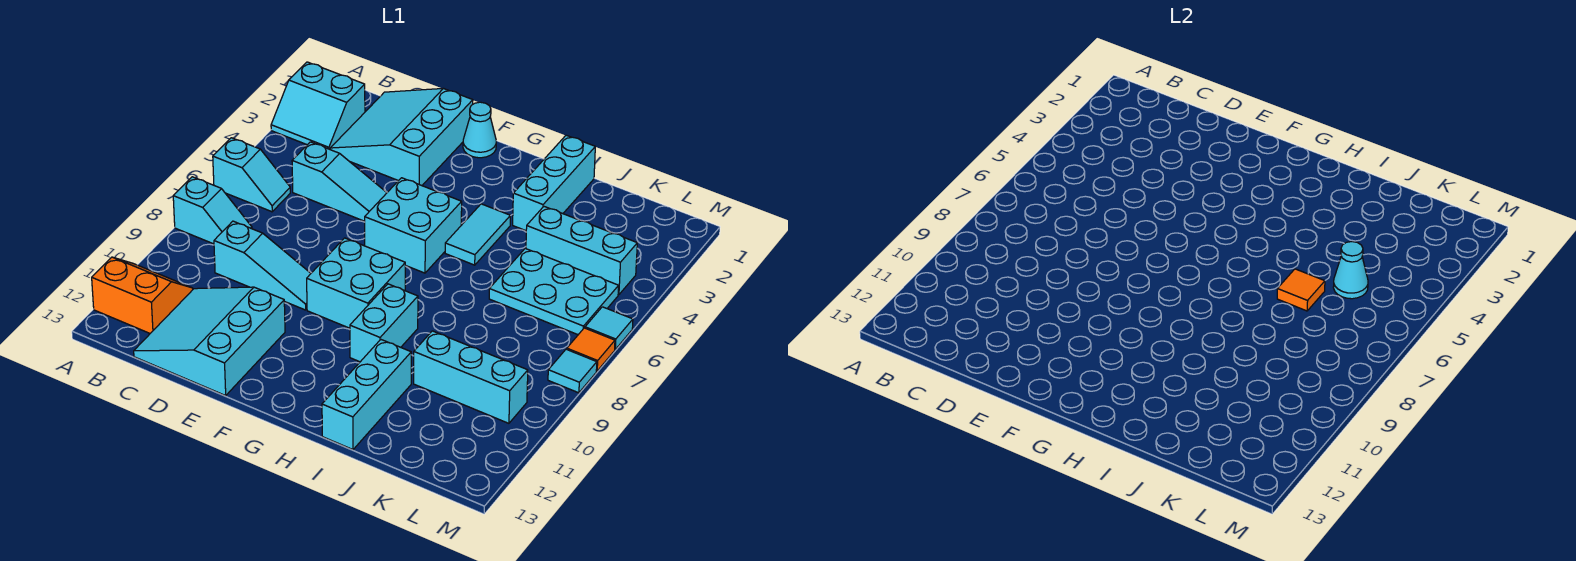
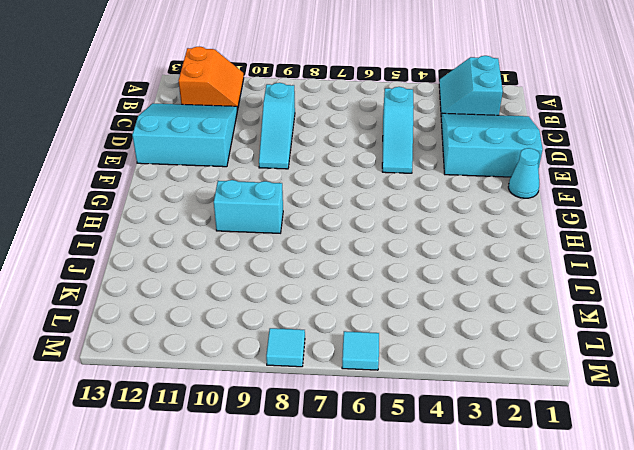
none -> cyan slope A6:B6 level 1 top A
none -> cyan slope A8:B8 level 1 top A
none -> cyan brick F5:G6 level 1

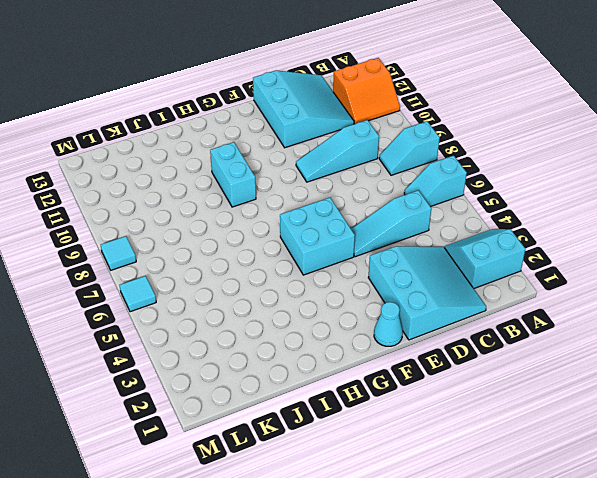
none -> cyan brick F8:G9 level 1
none -> cyan tile H4:H5 level 1
none -> cyan brick I1:I3 level 1

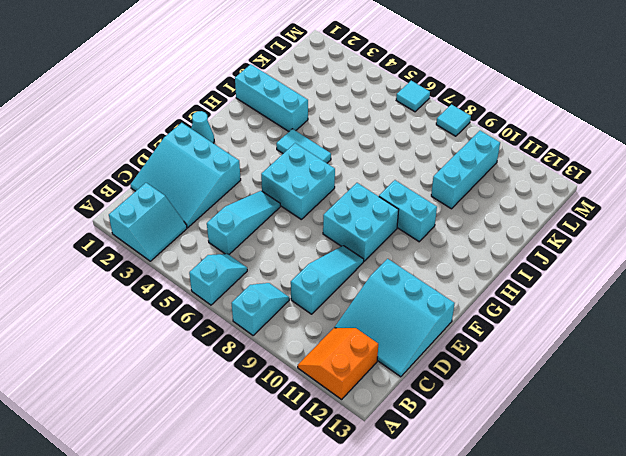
none -> cyan brick I11:I13 level 1
none -> cyan brick J4:L4 level 1
none -> cyan plate J5:L6 level 1

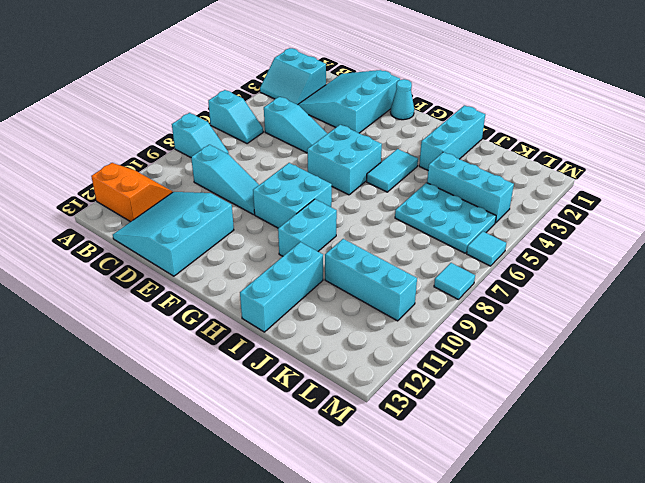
none -> orange tile M7 level 1
none -> orange tile J6 level 2
none -> cyan cone K5 level 2

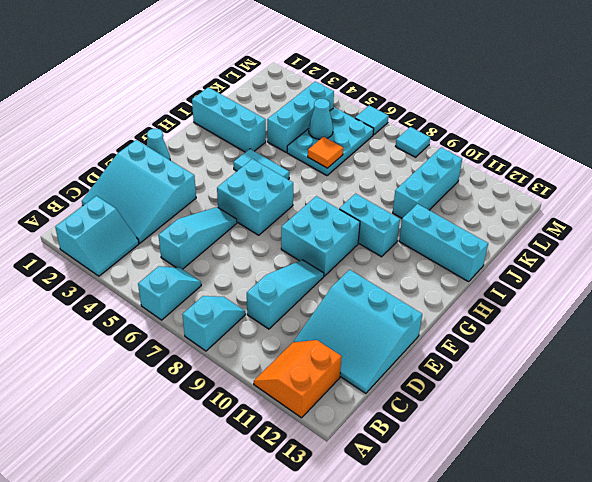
none -> orange tile M7 level 1

